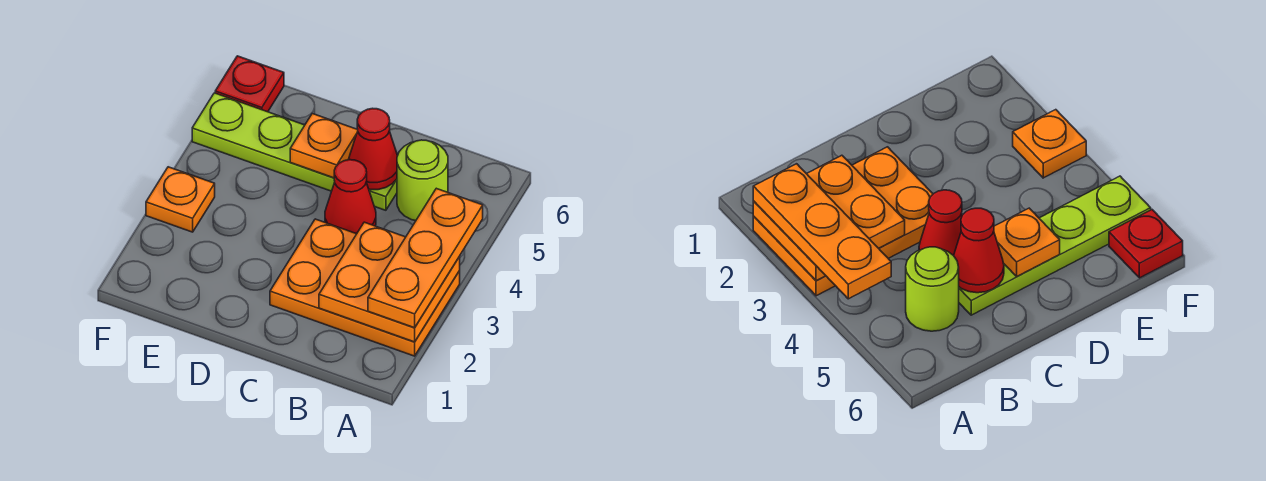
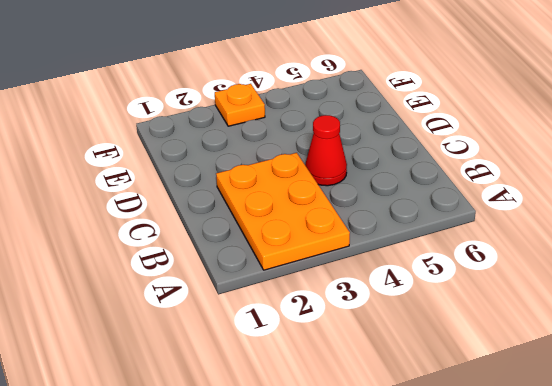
none -> lime round brick B5 level 1
none -> lime plate C5:F5 level 1

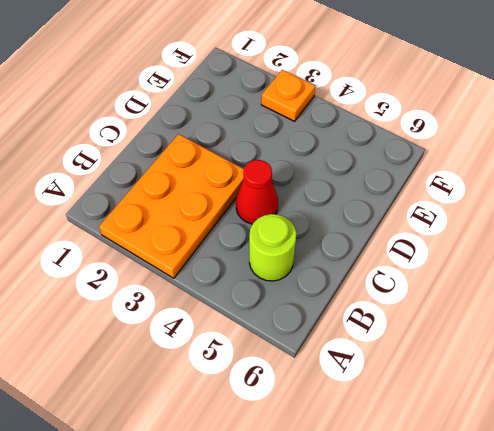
none -> lime plate C5:F5 level 1
none -> red plate F6 level 1

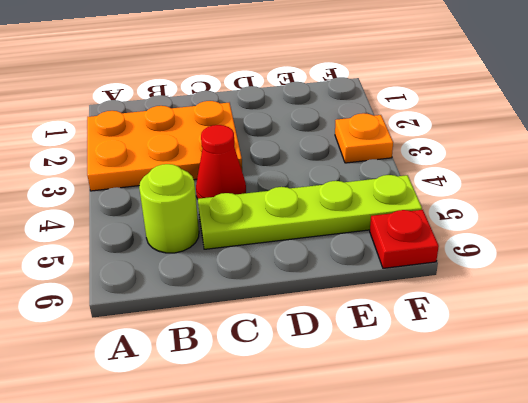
none -> orange plate A2:B3 level 2
none -> red cone C5 level 2

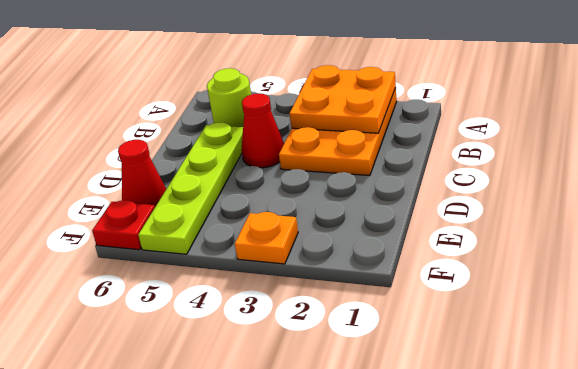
red cone E6 level 1 -> red cone C5 level 2
none -> orange plate D5 level 2
none -> orange plate A2:A4 level 3

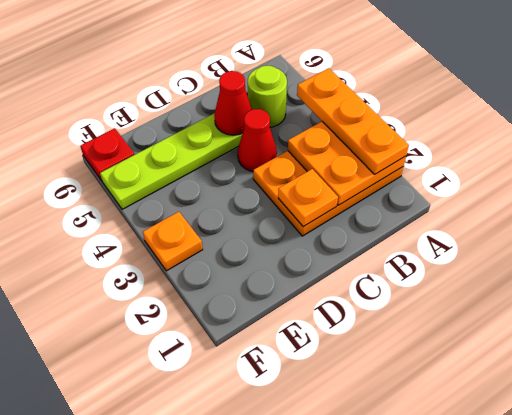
orange plate C2 level 2 -> orange plate D5 level 2

